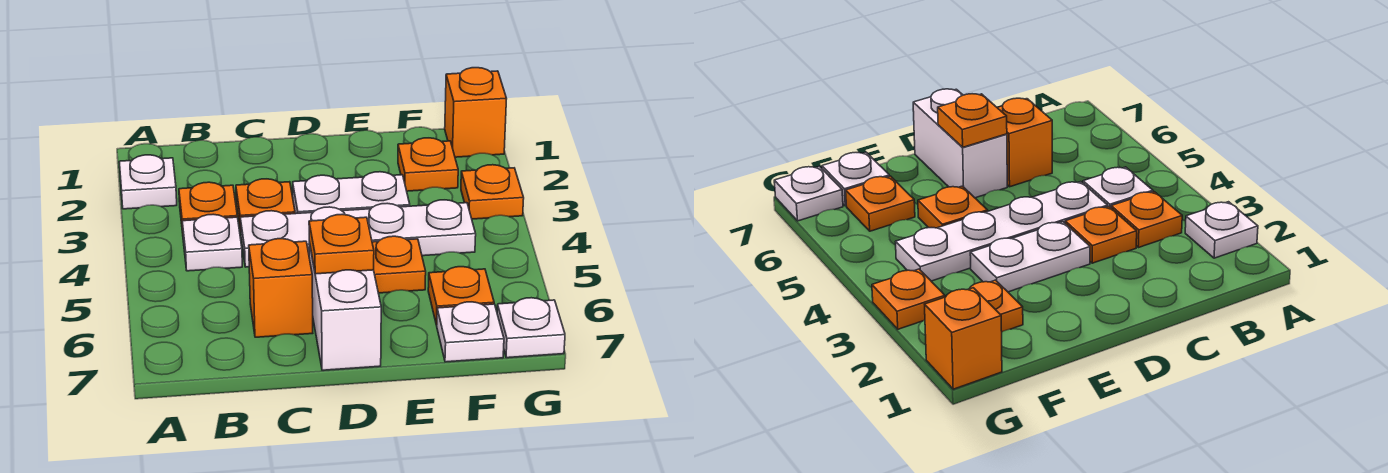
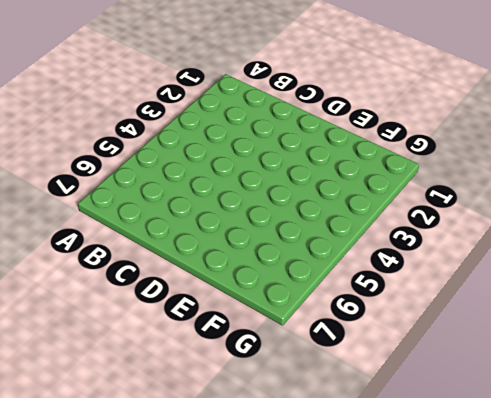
none -> white plate A2 level 1
none -> orange plate B3 level 1
none -> white plate B4 level 1

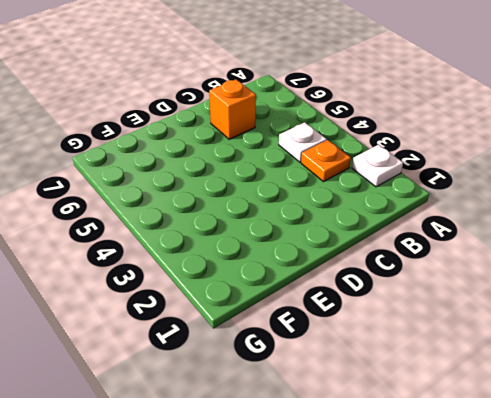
none -> orange plate C3 level 1
none -> white plate C4:F4 level 1
none -> white plate D3:E3 level 1

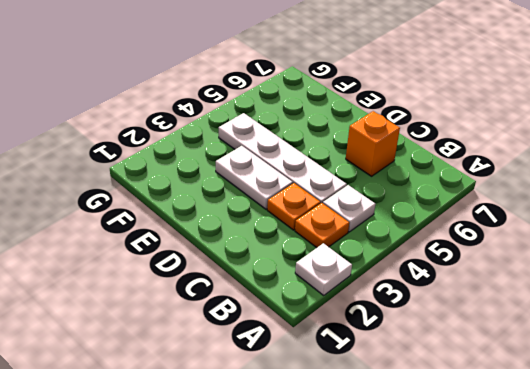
none -> white brick D6:D7 level 1
none -> orange plate E5 level 1
none -> orange plate F2 level 1

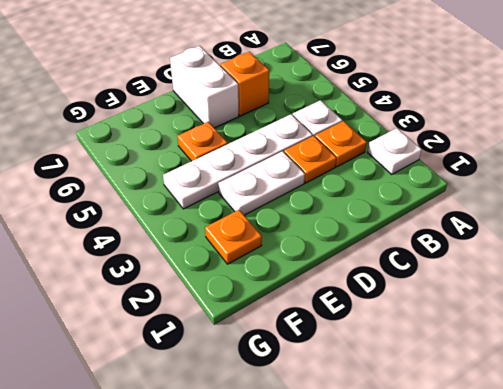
none -> orange plate F6 level 1
none -> white plate F7 level 1
none -> orange brick G1 level 1

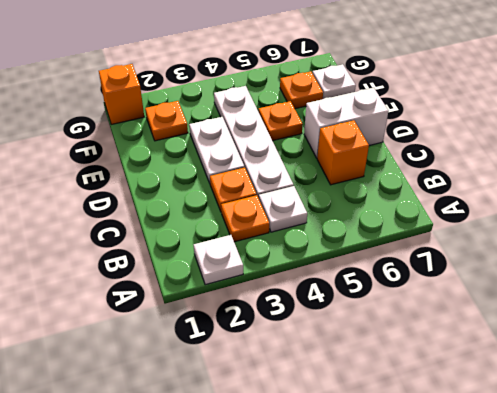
none -> orange plate G3 level 1
none -> white plate G7 level 1
none -> orange plate D6 level 2

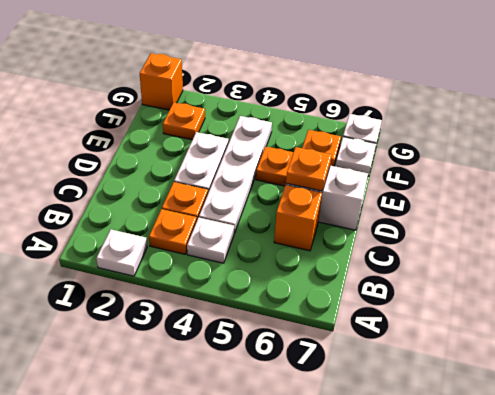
none -> orange plate G3 level 1

